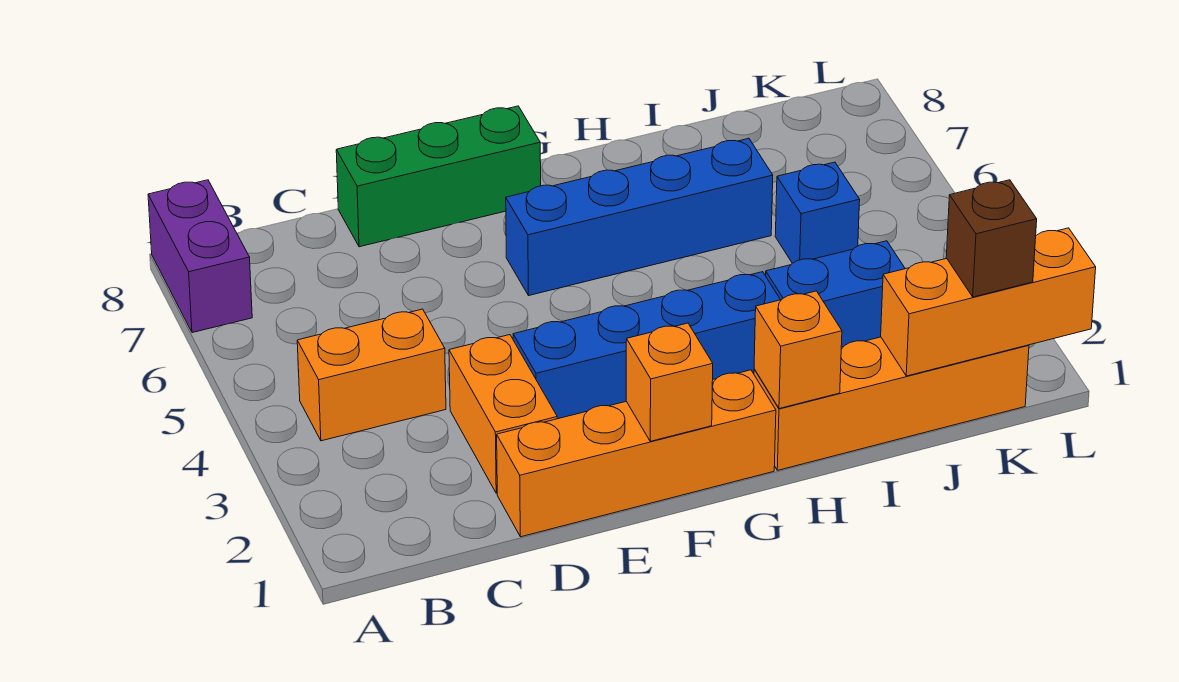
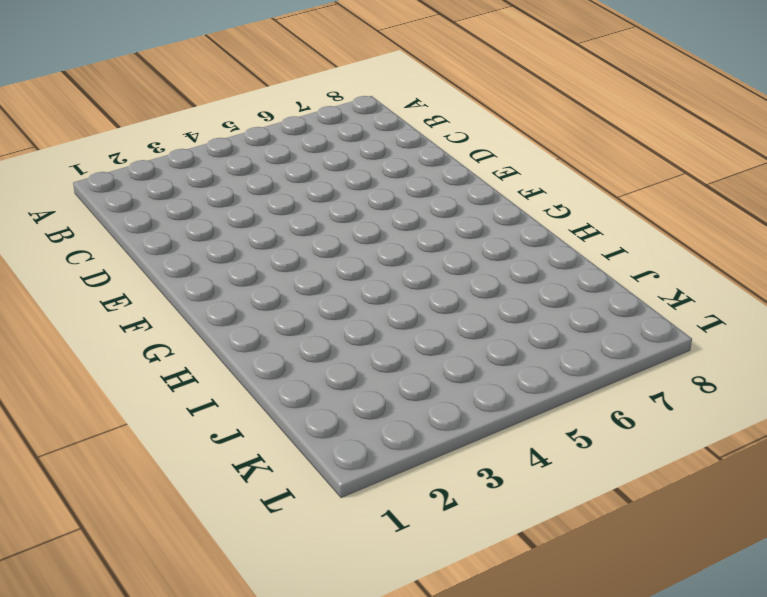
none -> purple brick A7:A8 level 1
none -> orange brick B4:C4 level 1
none -> orange brick D1:G1 level 1

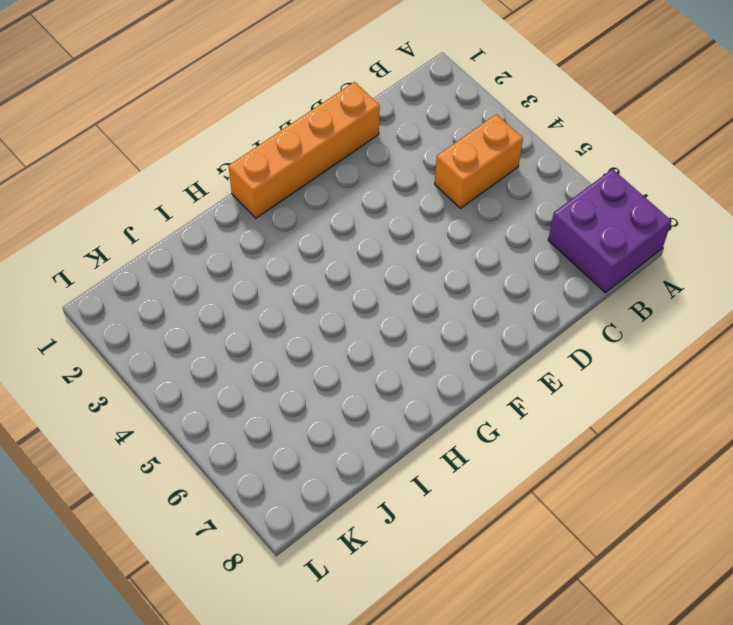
purple brick A7:B8 level 1 -> purple brick A7:A8 level 1
none -> orange brick D2:D3 level 1
none -> green brick D8:F8 level 1
none -> blue brick E3:H3 level 1

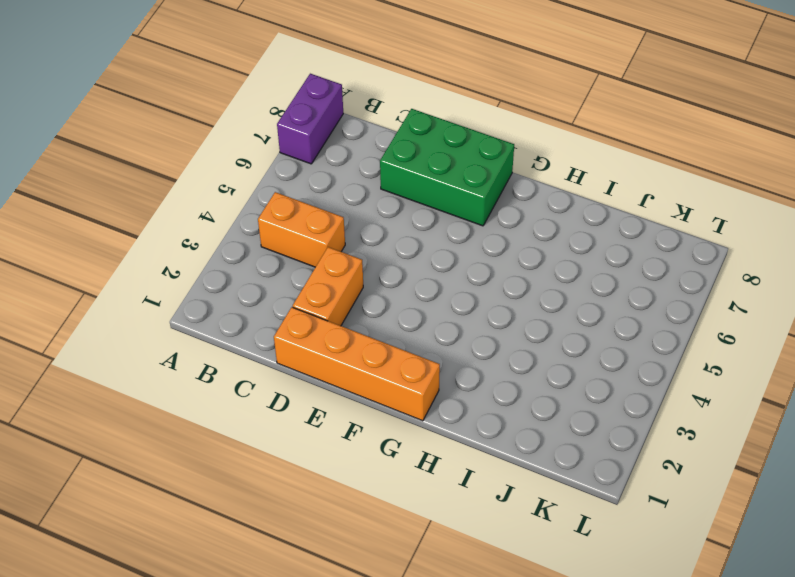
green brick D7:F8 level 1 -> green brick D8:F8 level 1
none -> blue brick E3:H3 level 1
none -> blue brick F6:I6 level 1
none -> orange brick H1:K1 level 1

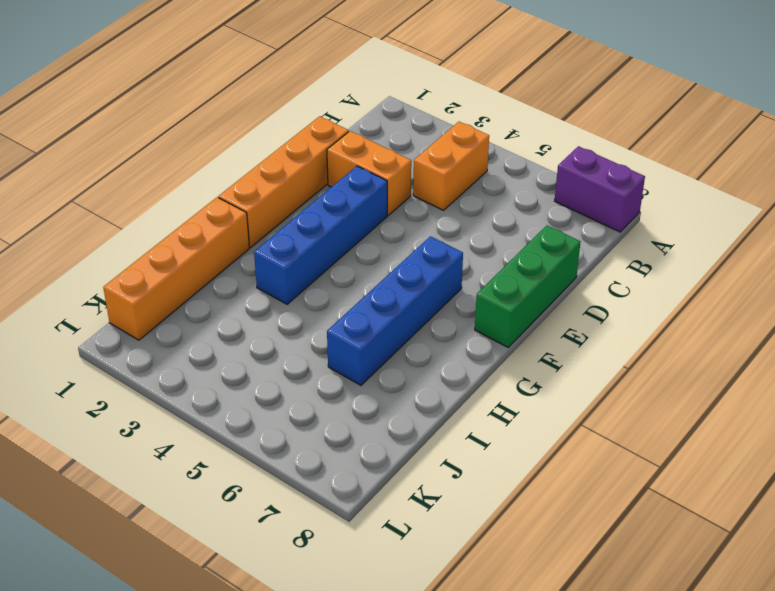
none -> blue brick I3:J3 level 1
none -> blue brick J5 level 1
none -> orange brick F1 level 2

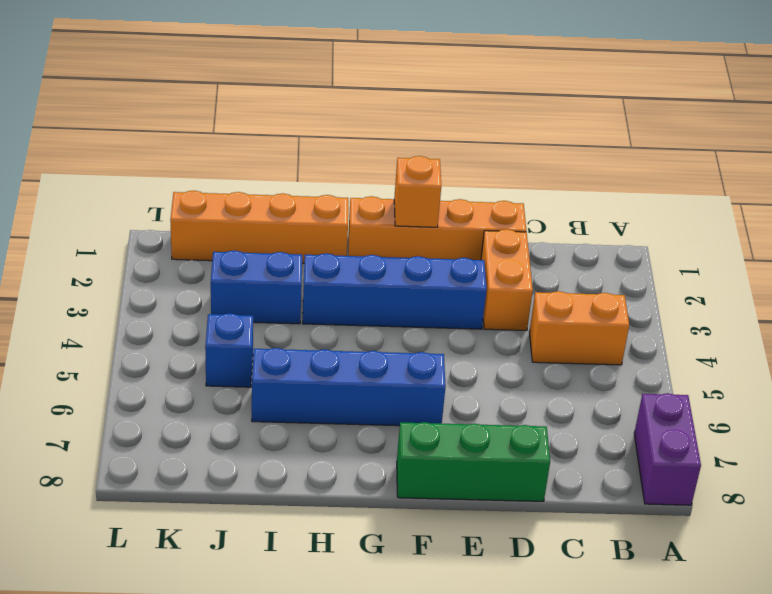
none -> orange brick H1 level 2
none -> orange brick J1:L1 level 2
none -> brown brick K1 level 3

